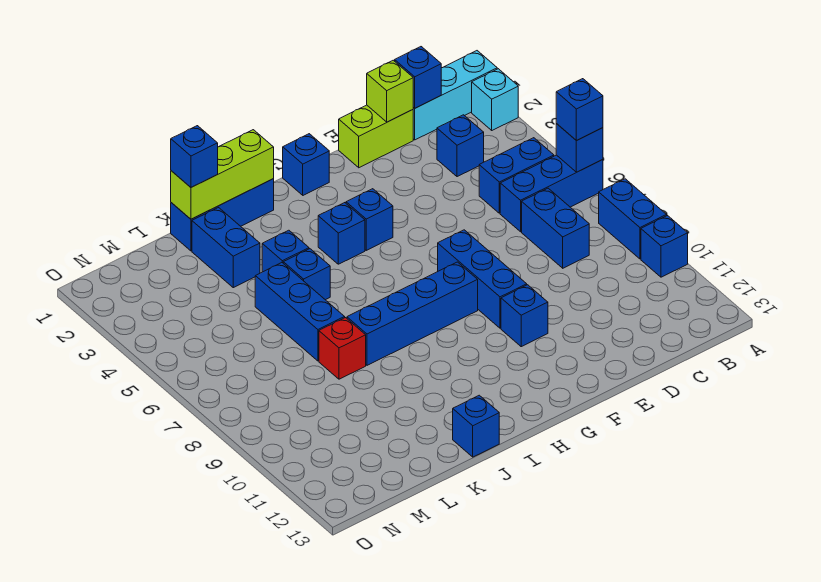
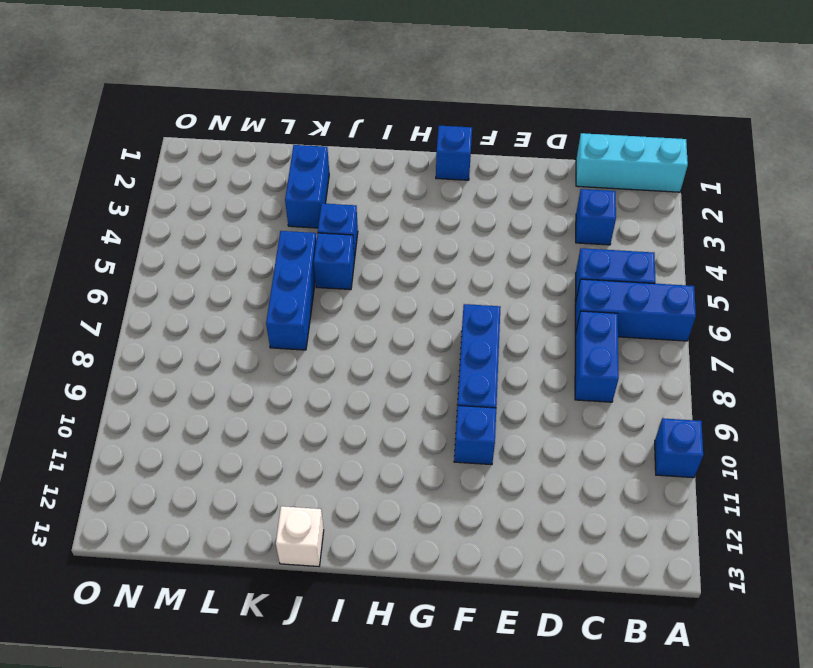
white brick J13 level 1 -> blue brick J13 level 1
none -> cyan brick A2 level 1
none -> blue brick A8:A9 level 1
none -> lime brick D1:E1 level 1

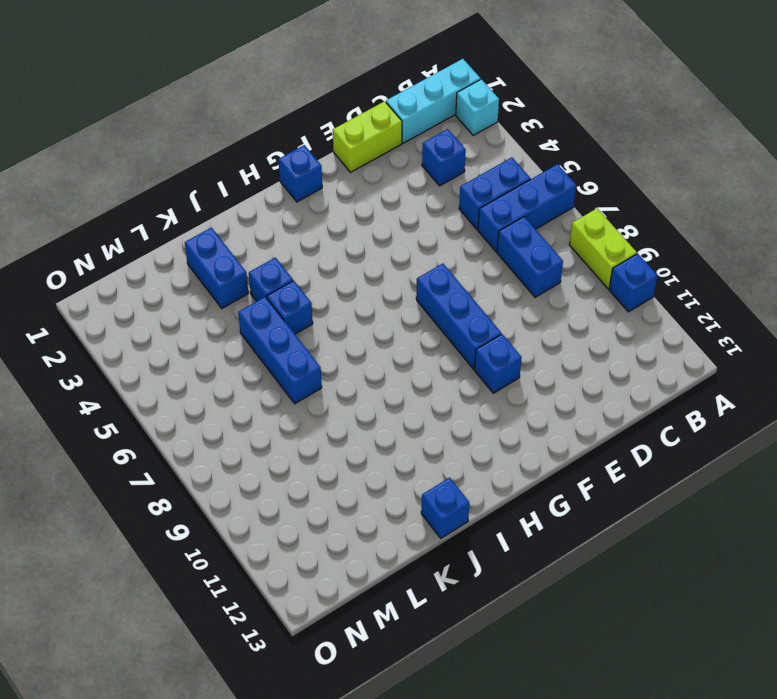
lime brick A8:A9 level 1 -> blue brick A8:A9 level 1
none -> blue brick G4 level 1
none -> blue brick G8:J8 level 1
none -> blue brick H4 level 1

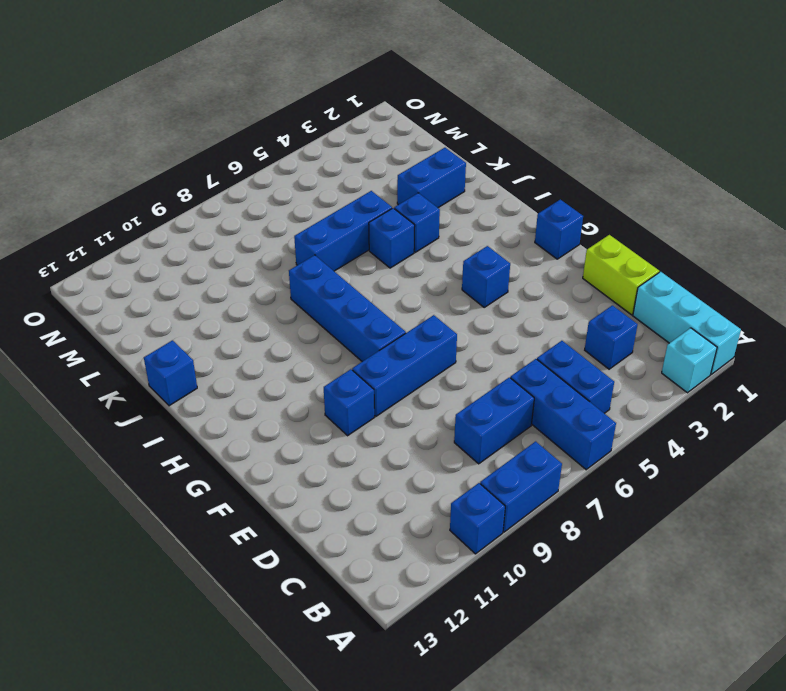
none -> blue brick H4 level 1
none -> blue brick I1:K1 level 1
none -> red brick K8 level 1

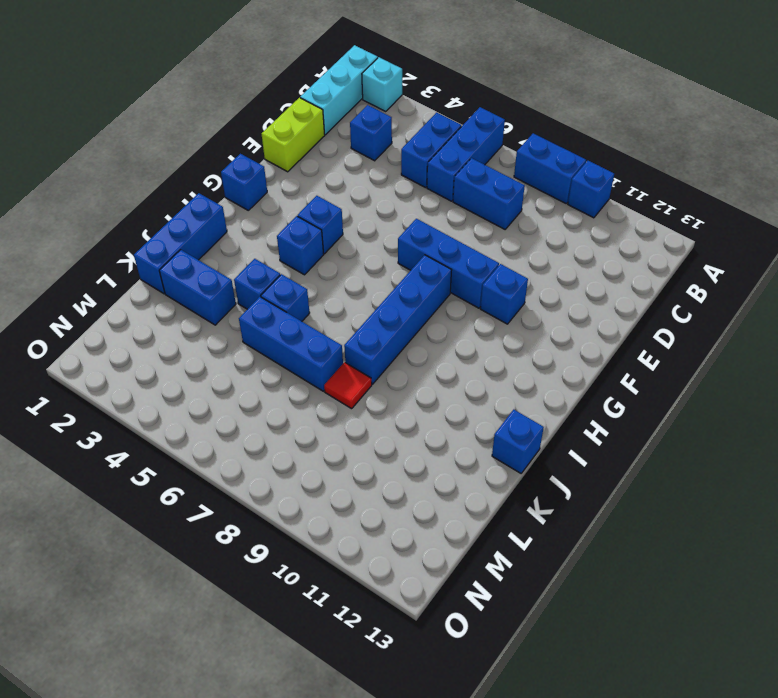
red tile K8 level 1 -> red brick K8 level 1
none -> blue brick A6 level 2
none -> blue brick C1 level 2
none -> lime brick D1 level 2

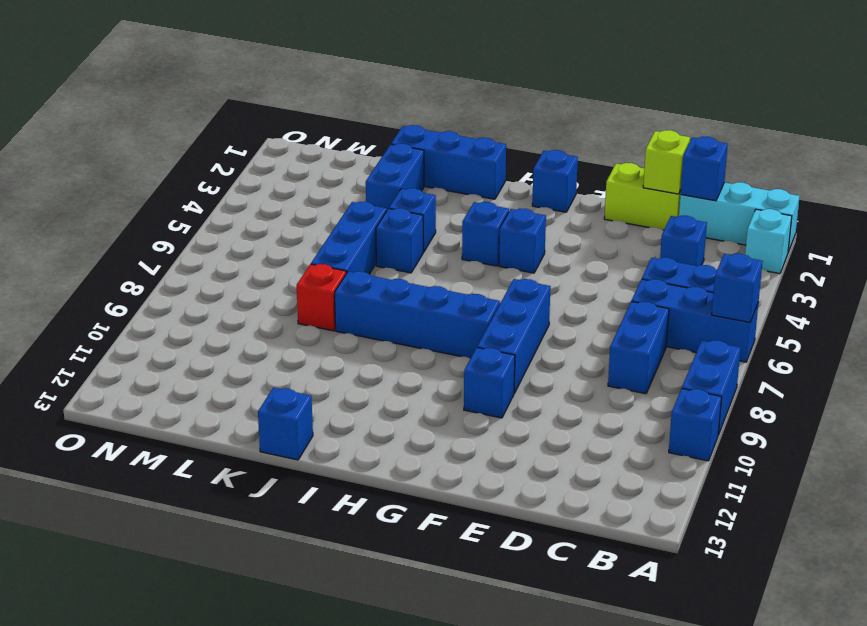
none -> lime brick I1:K1 level 2
none -> blue brick A6 level 3
none -> blue brick K1 level 3

